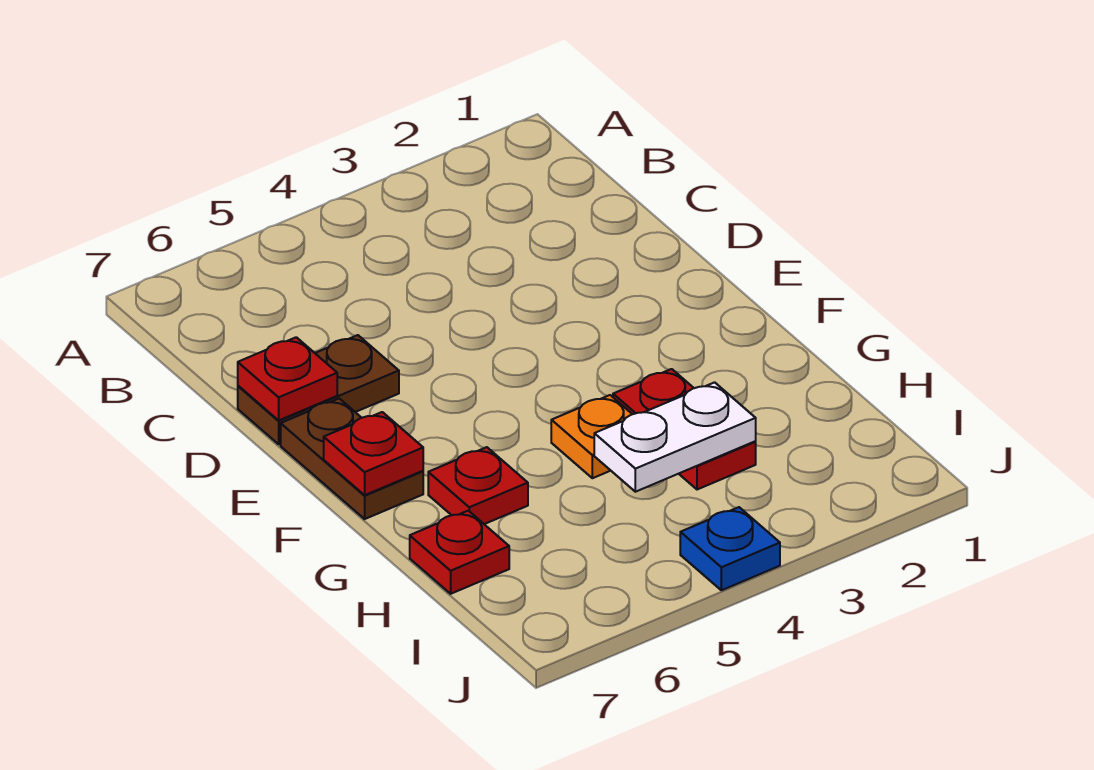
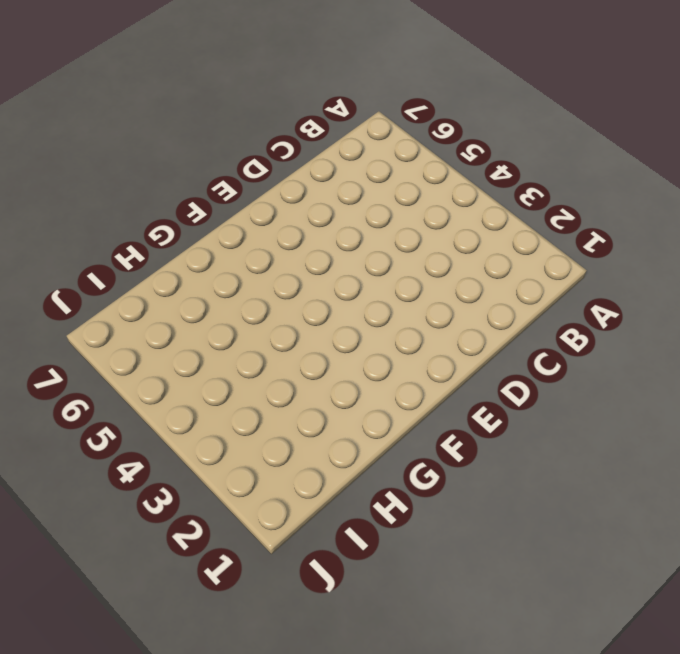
none -> brown plate D6:D7 level 1
none -> brown plate E7:F7 level 1

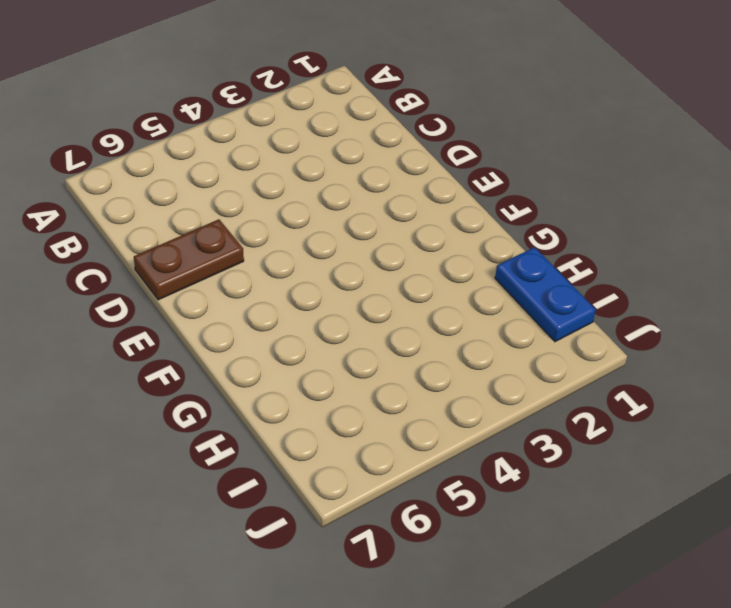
blue plate H1:I1 level 1 -> none
none -> brown plate E7:F7 level 1
none -> red plate G3:H3 level 1

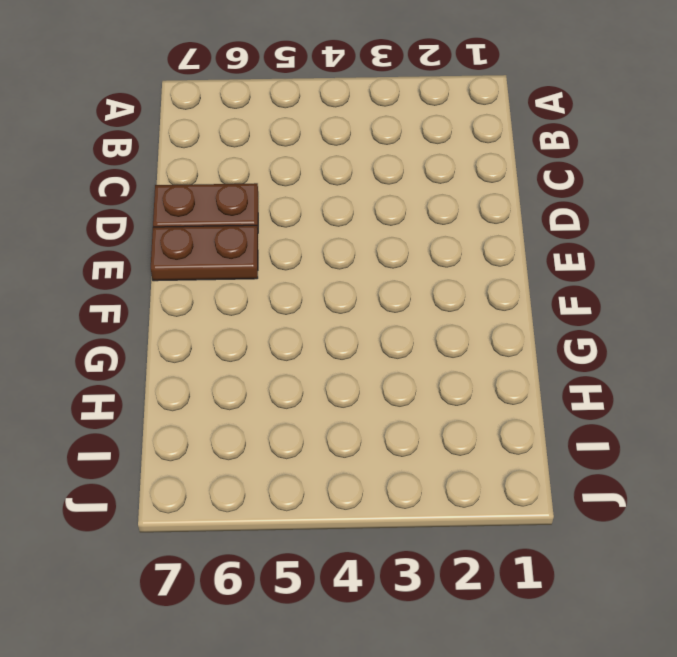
brown plate E6:E7 level 1 -> brown plate E7:F7 level 1
none -> red plate G3:H3 level 1
none -> orange plate G4 level 1

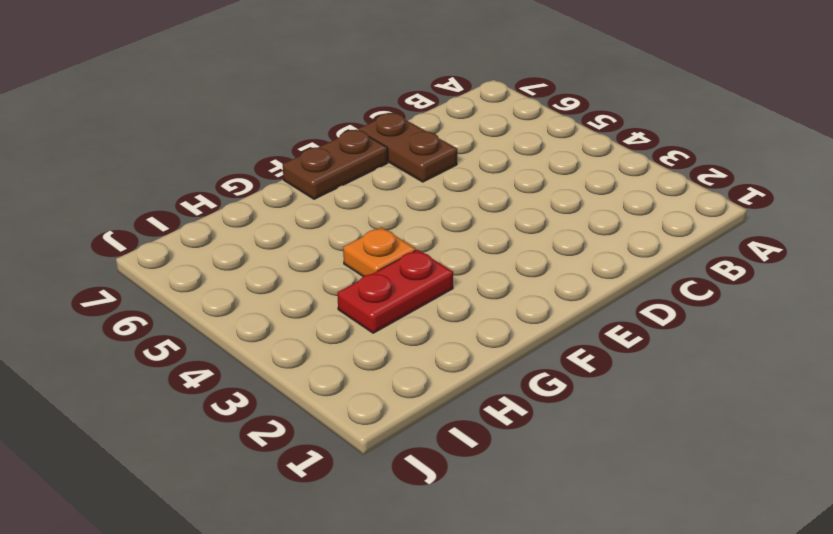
none -> red plate G6 level 1
none -> red plate H7 level 1

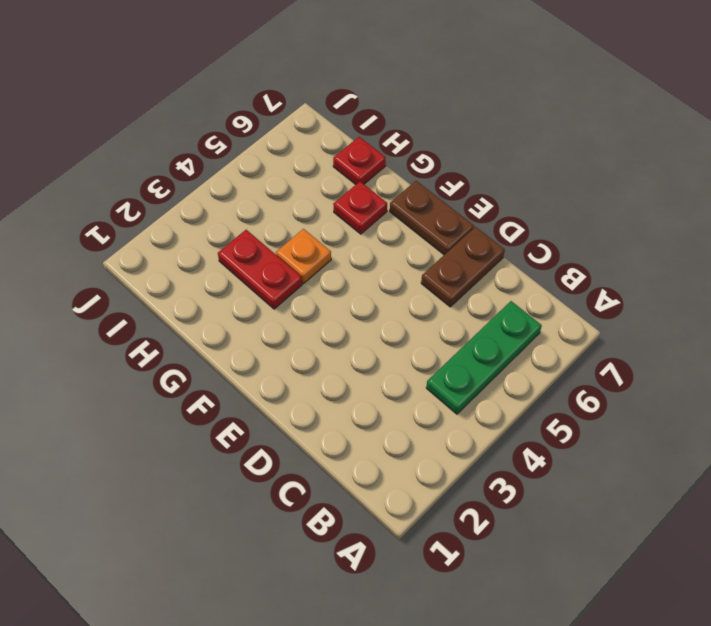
green plate B4:B6 level 1 -> none
none -> blue plate J4 level 1
none -> red plate D7 level 2

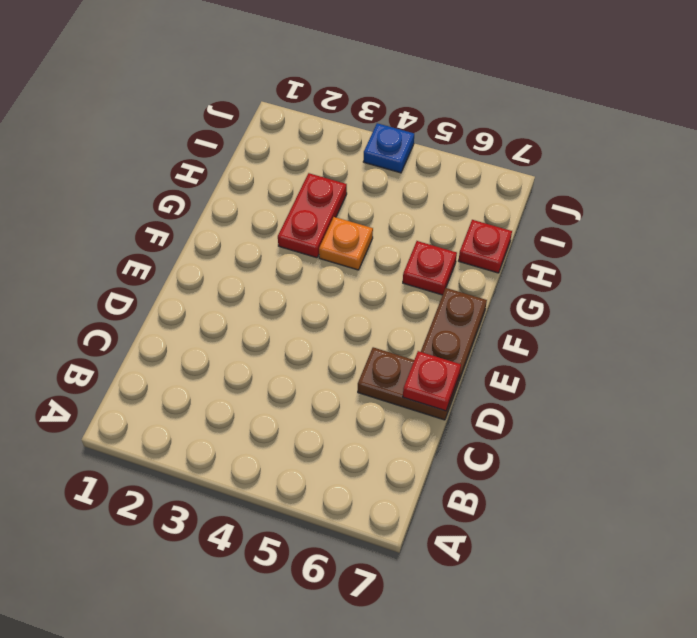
none -> red plate F7 level 2
none -> white plate H3:H4 level 2

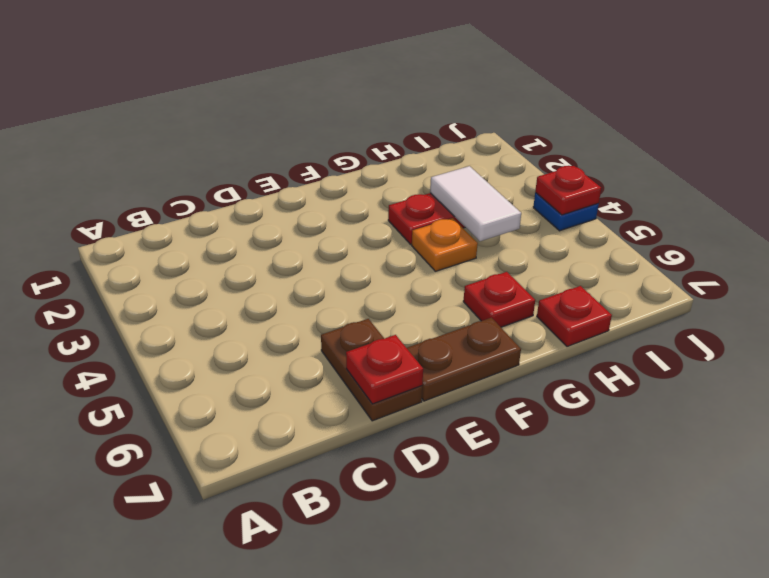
white tile H3:H4 level 2 -> white plate H3:H4 level 2
red plate J4 level 2 -> red plate F7 level 2

